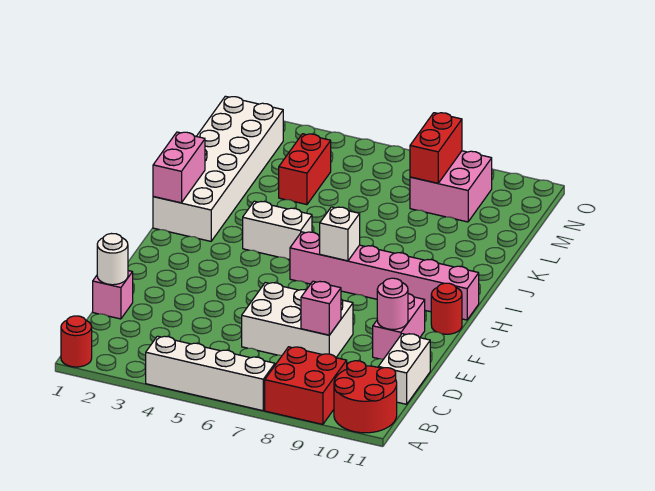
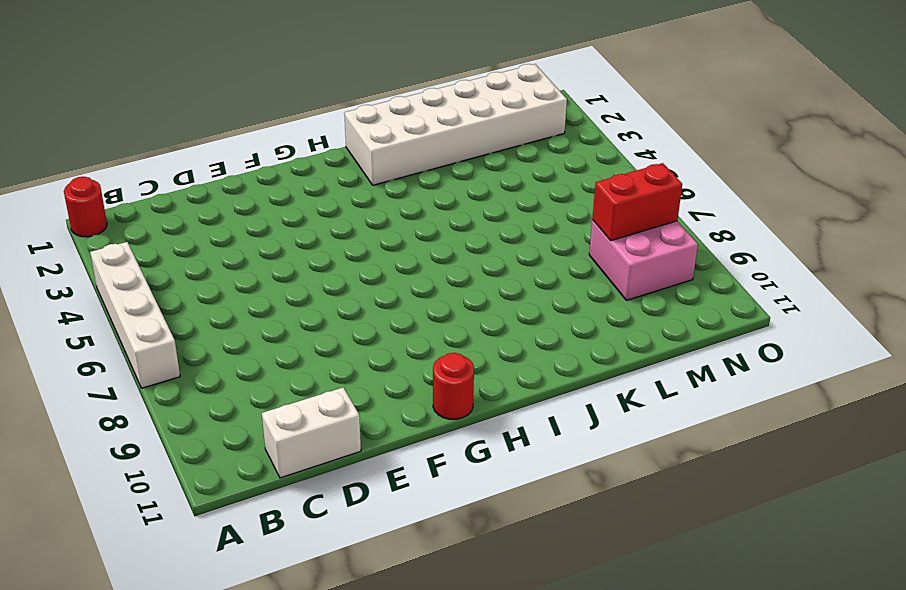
none -> red brick A8:B9 level 1
none -> red round brick A10:B11 level 1
none -> pink brick D1 level 1

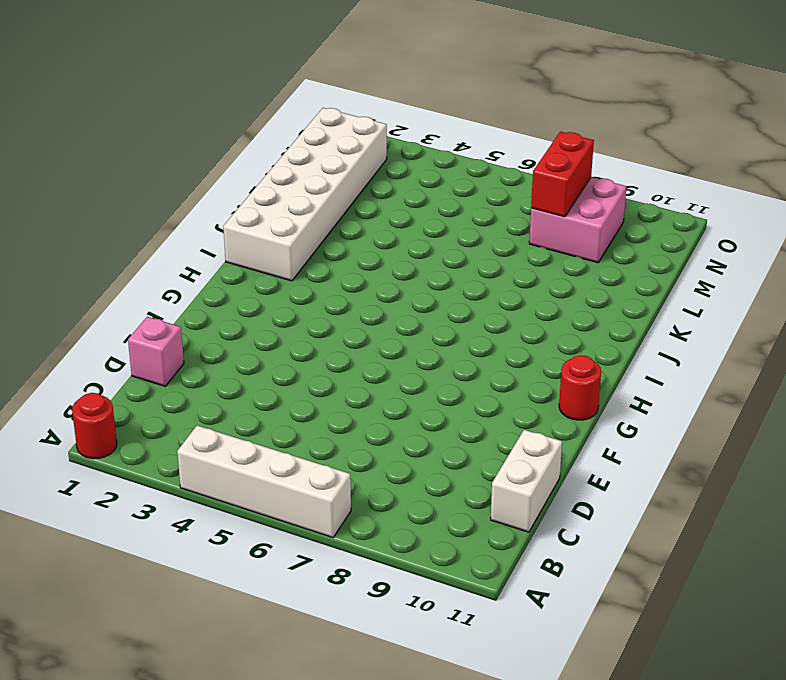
none -> red brick A8:B9 level 1
none -> red round brick A10:B11 level 1
none -> white brick D6:E8 level 1

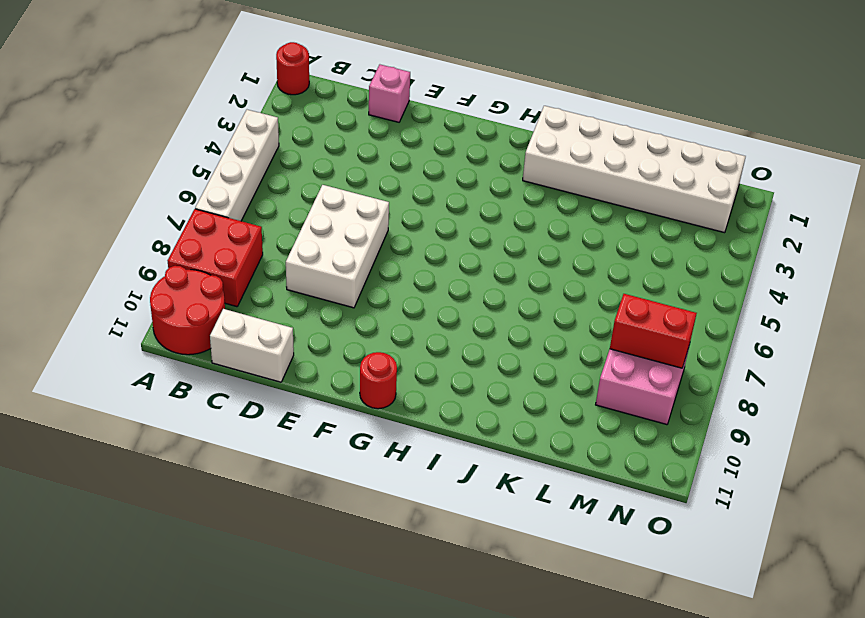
none -> pink brick E10:F10 level 1
none -> pink brick H6:H11 level 1
none -> white brick I4:I5 level 1

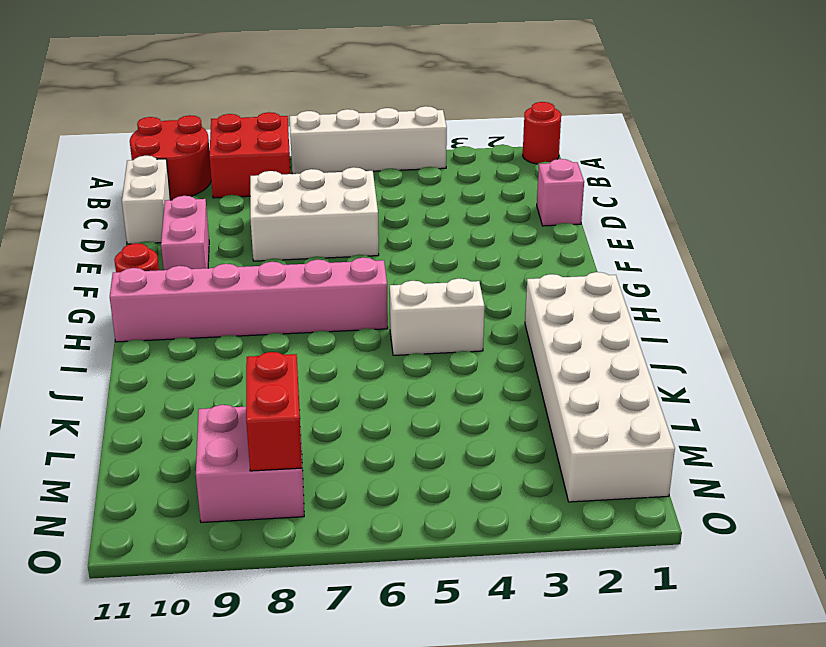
none -> red brick L4:M4 level 1
none -> white round brick D1 level 2
none -> pink brick D8 level 2

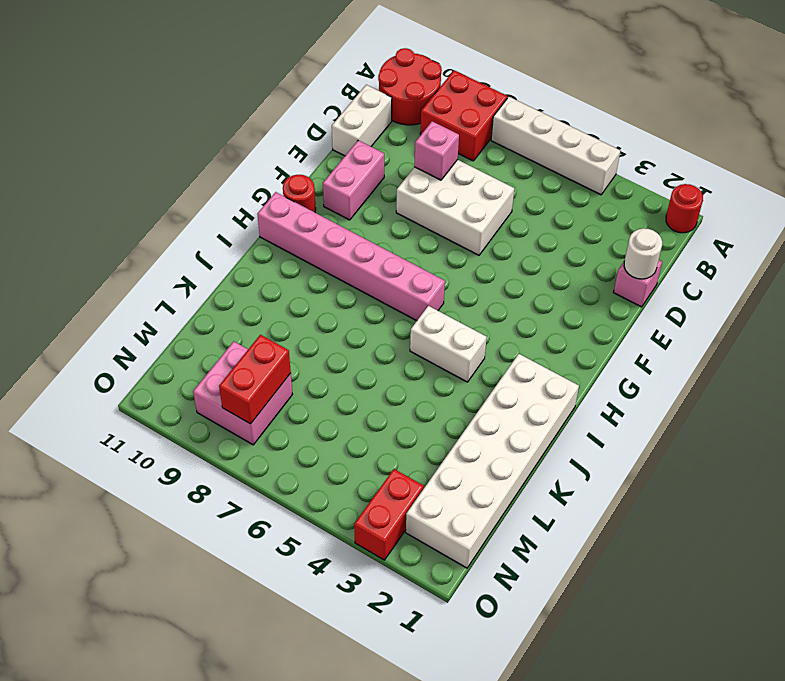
red brick N3:O3 level 1 -> red brick L4:M4 level 1
none -> pink round brick E10 level 2
none -> white brick H7 level 2
none -> pink brick I1:J1 level 2

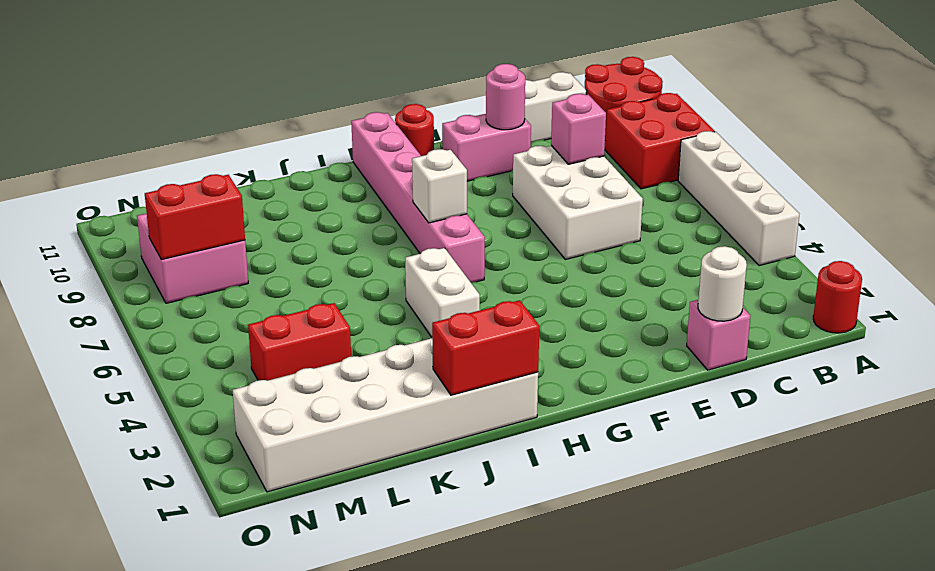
red brick I1:J1 level 2 -> pink brick I1:J1 level 2

